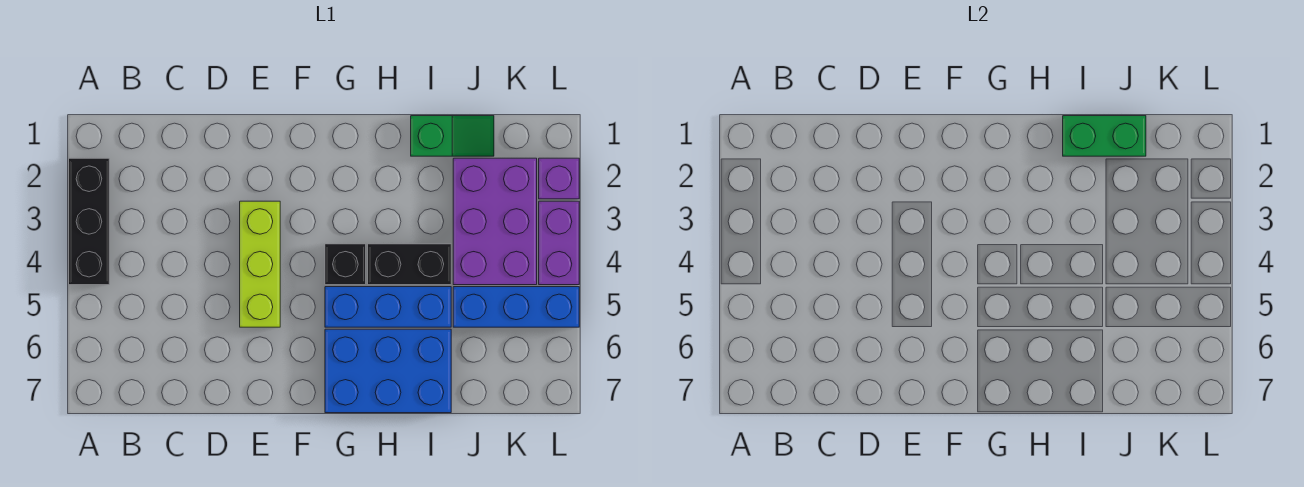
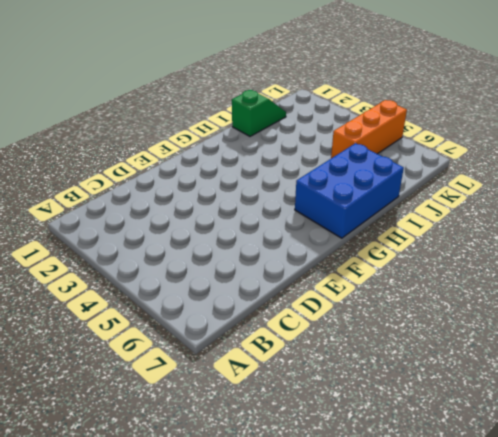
orange brick J5:L5 level 1 -> blue brick J5:L5 level 1
none -> black brick A2:A4 level 1
none -> lime brick E3:E5 level 1
none -> black brick G4 level 1

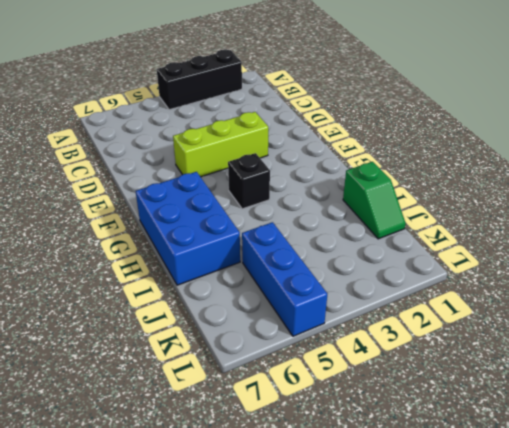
none -> blue brick G5:I5 level 1
none -> black brick H4:I4 level 1
none -> purple brick J2:K4 level 1

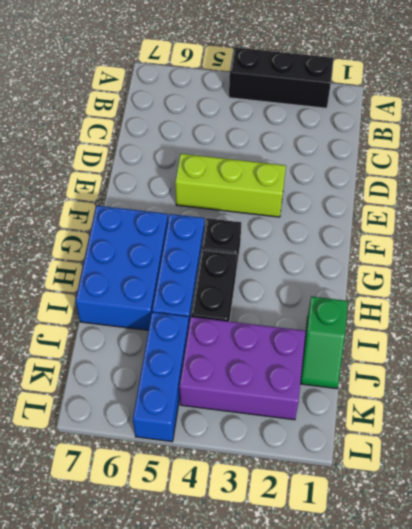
none -> purple brick L2 level 1
none -> purple brick L3:L4 level 1
none -> green brick I1:J1 level 2

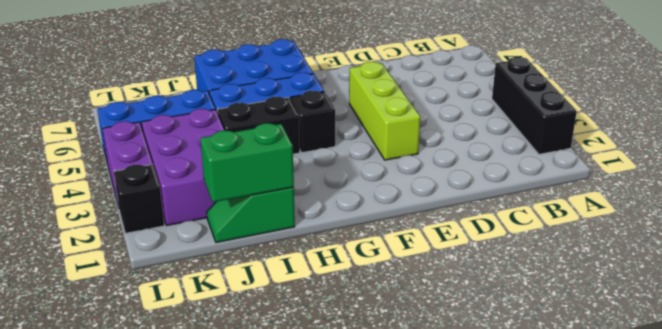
black brick L2 level 1 -> purple brick L2 level 1

